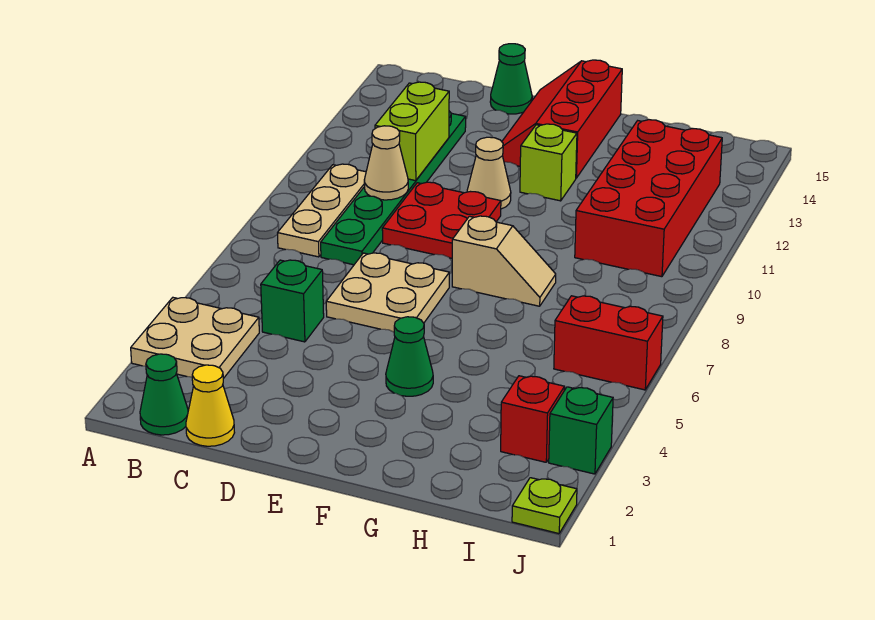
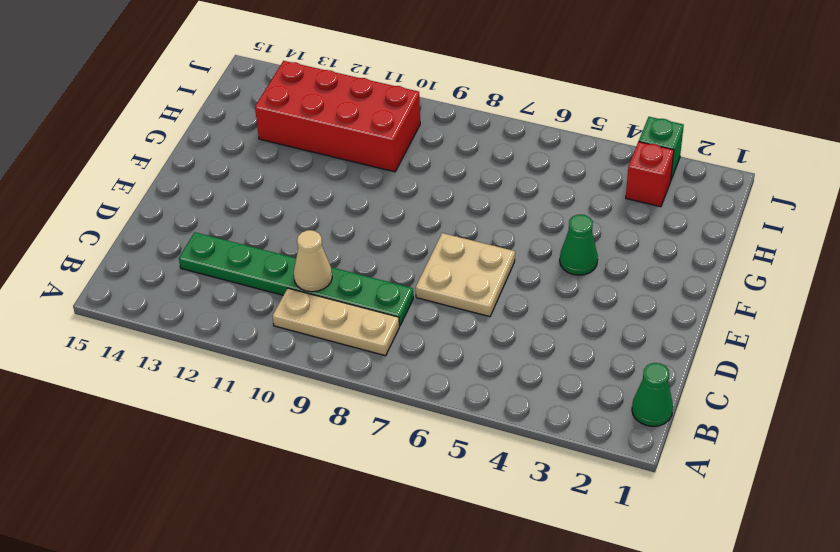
none -> tan plate A3:B4 level 1
none -> yellow cone C1 level 1
none -> green brick C5 level 1

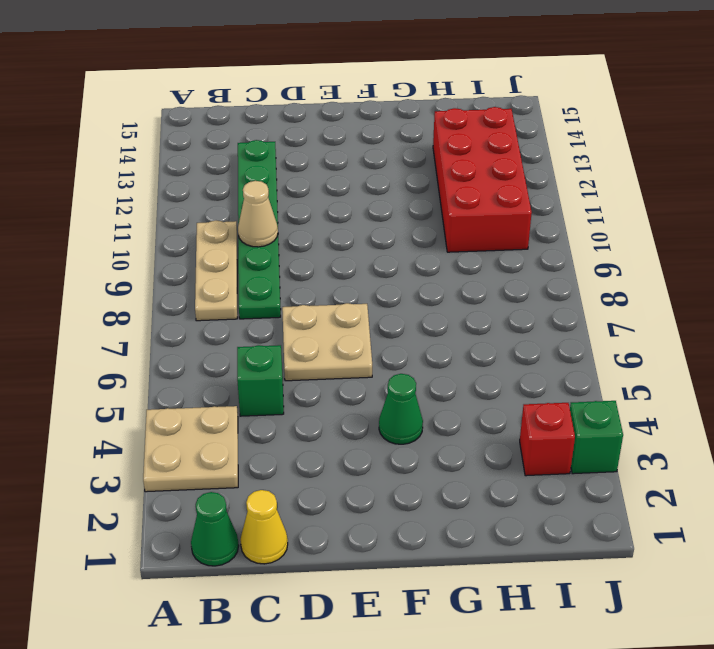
none -> red plate D9:E10 level 1
none -> green cone D15 level 1
none -> tan cone E11 level 1

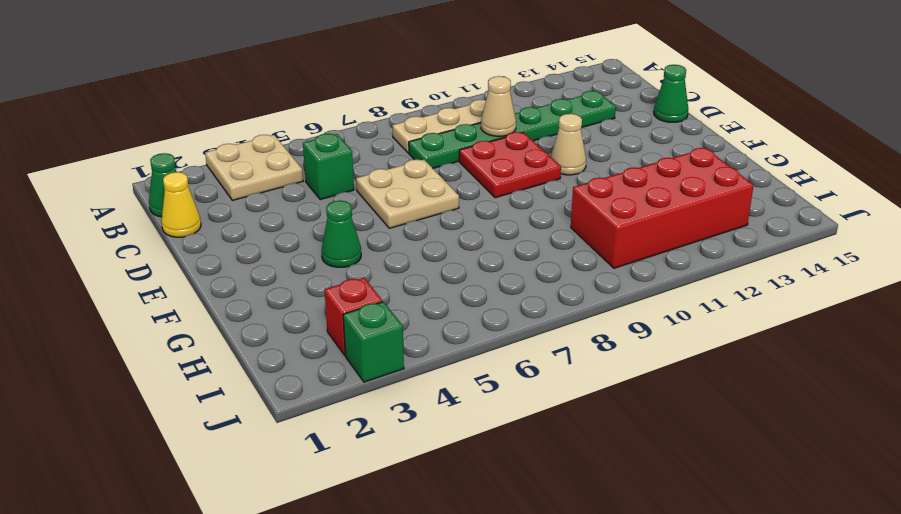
none -> red slope E13:F15 level 1 top F
none -> tan slope F8:G8 level 1 top F
none -> lime brick F12 level 1

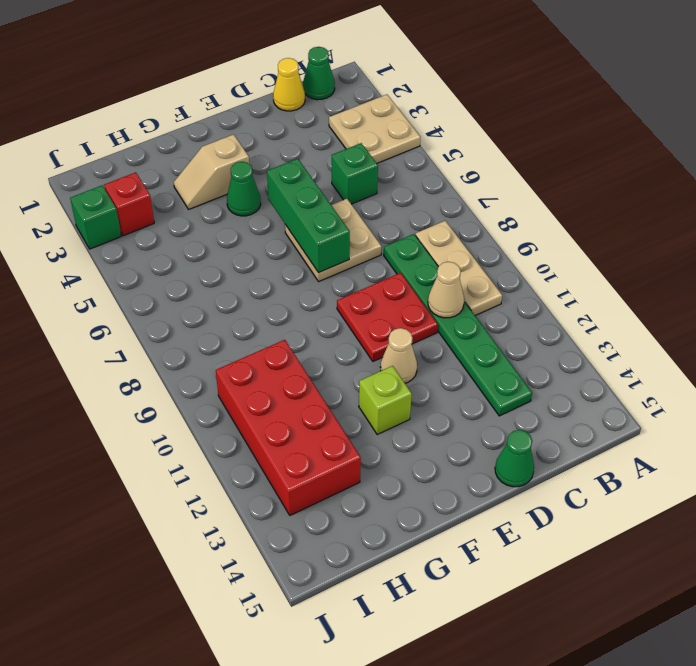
green brick E5:E7 level 2 -> none
tan slope F3:G3 level 1 top F -> tan slope F8:G8 level 1 top F
none -> red slope E13:F15 level 1 top F
none -> red brick I6:J6 level 1
none -> lime plate J1 level 1

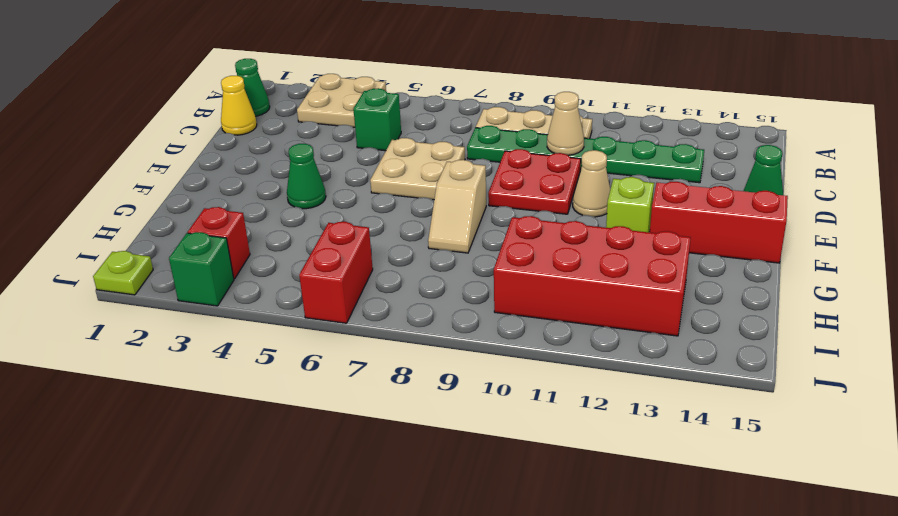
none -> lime brick C11:C12 level 2

